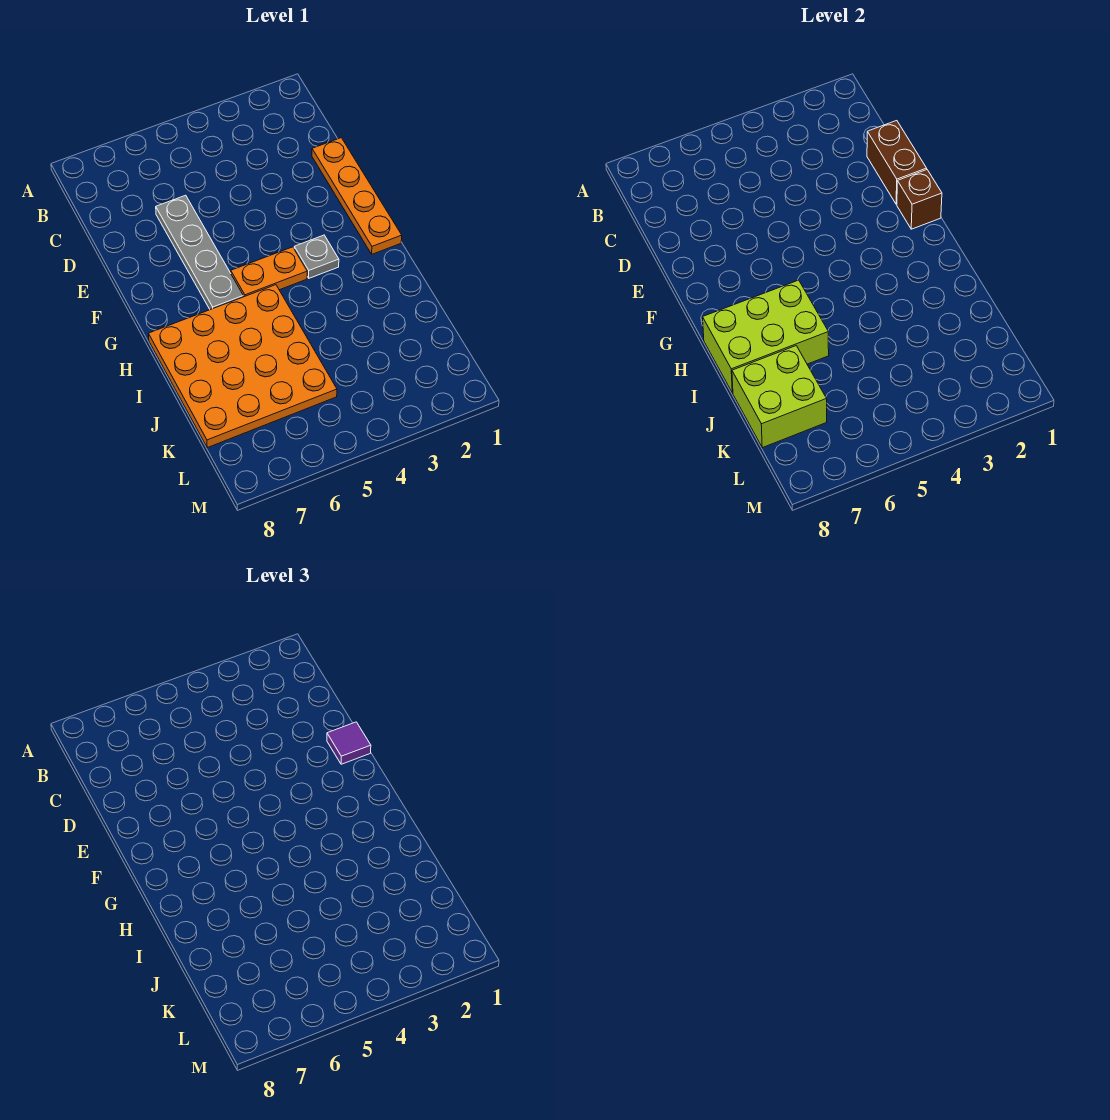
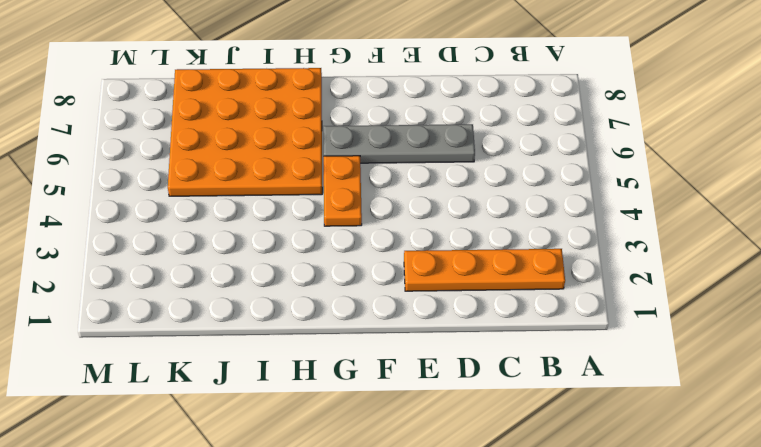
orange plate B2:E2 level 1 -> orange plate D1:G1 level 1
none -> grey plate G3 level 1
none -> brown brick D1:E1 level 2

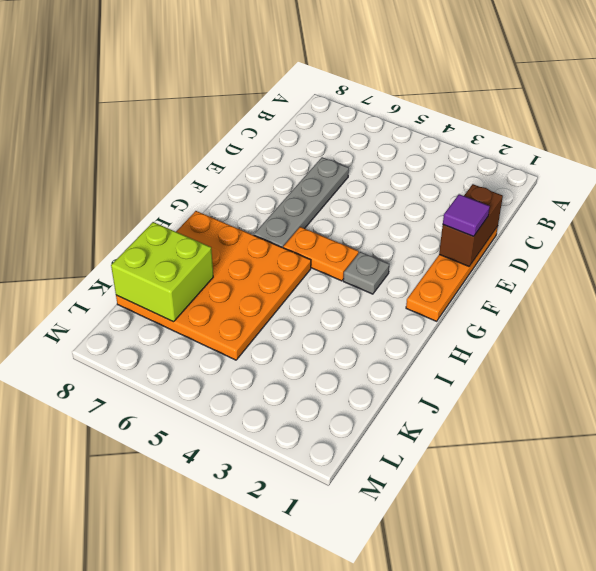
none -> brown brick F1 level 2
none -> lime brick H6:I8 level 2

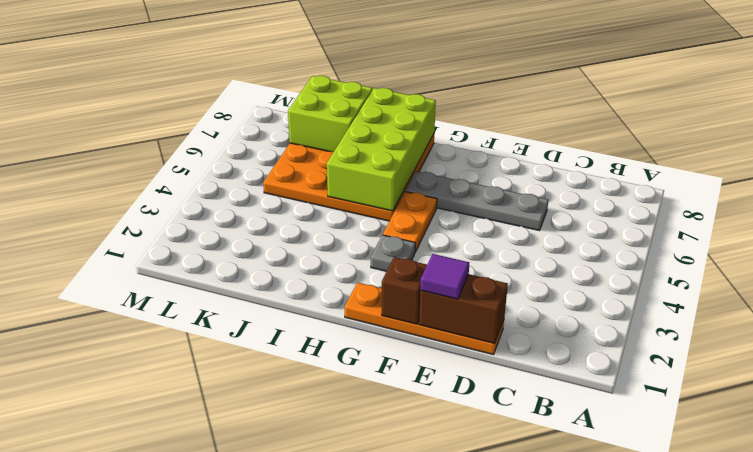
lime brick H5:I8 level 2 -> lime brick H6:I8 level 2

